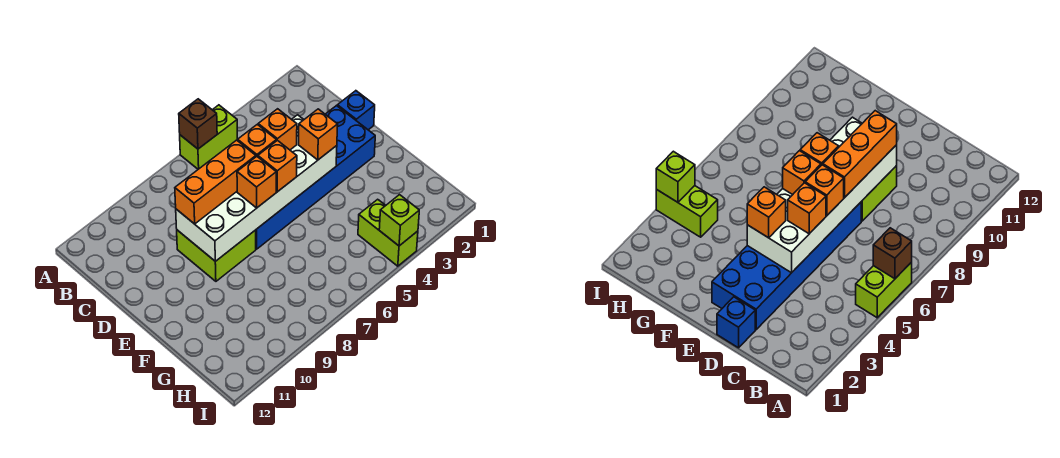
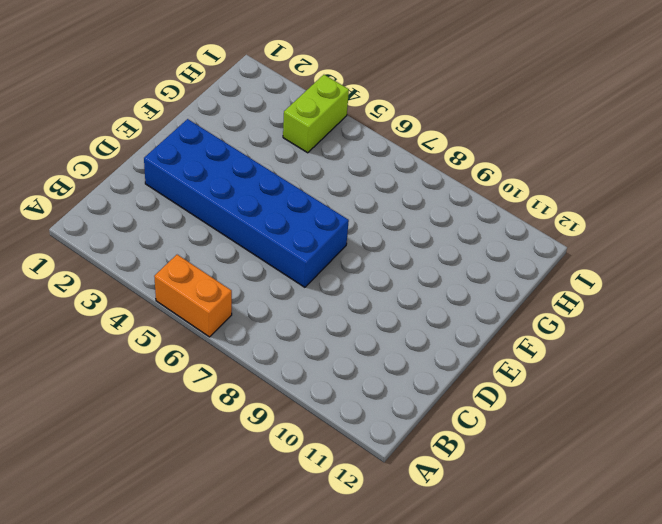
orange brick A5:A6 level 1 -> lime brick A5:A6 level 1
none -> blue brick D1 level 1
none -> lime brick D8:E9 level 1
none -> brown brick A6 level 2

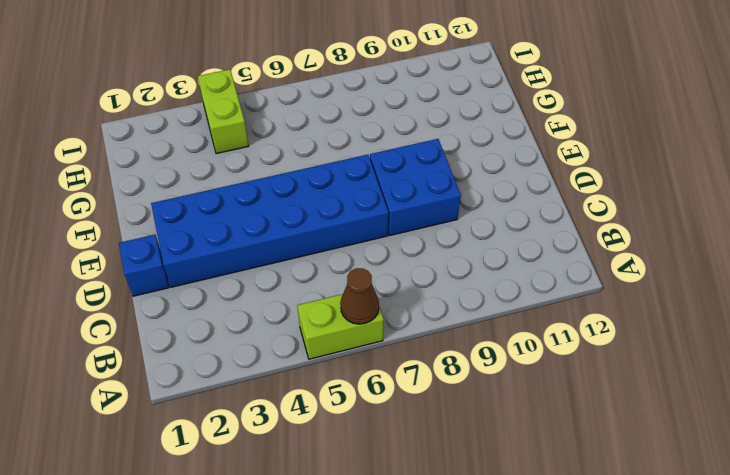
brown cone A6 level 2 -> brown brick A6 level 2
blue brick D8:E9 level 1 -> lime brick D8:E9 level 1
none -> white brick D4:E9 level 2
none -> lime brick I4 level 2
none -> orange brick D5 level 3

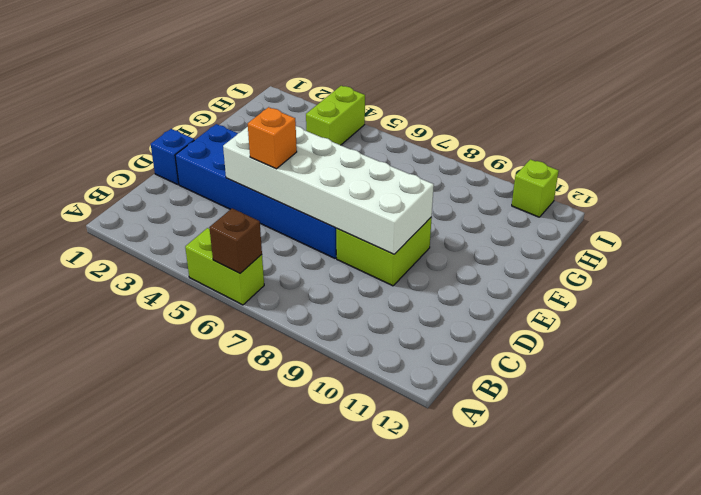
lime brick I11 level 1 -> lime brick I4 level 2
none -> orange brick D6 level 3
none -> orange brick D7:D9 level 3
none -> orange brick E4 level 3

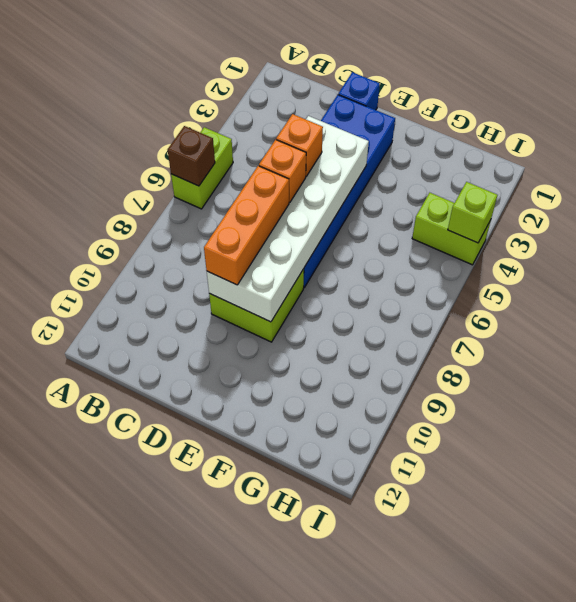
none -> orange brick E4 level 3
none -> orange brick E6 level 3
none -> orange brick E7 level 3

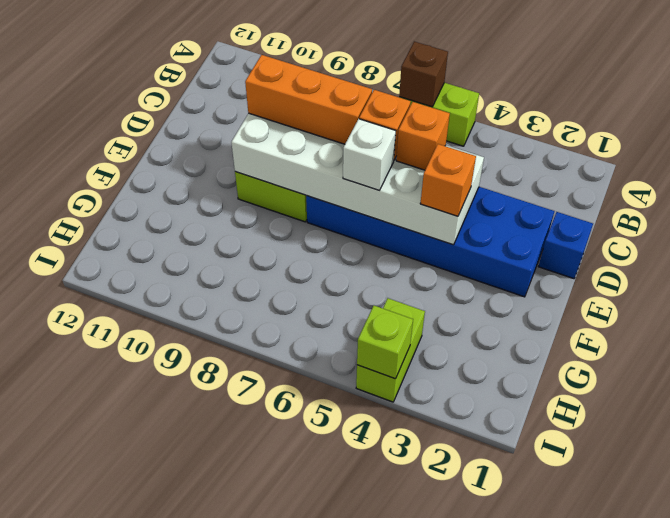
white brick E6 level 3 -> orange brick E6 level 3
none -> orange brick E7 level 3

